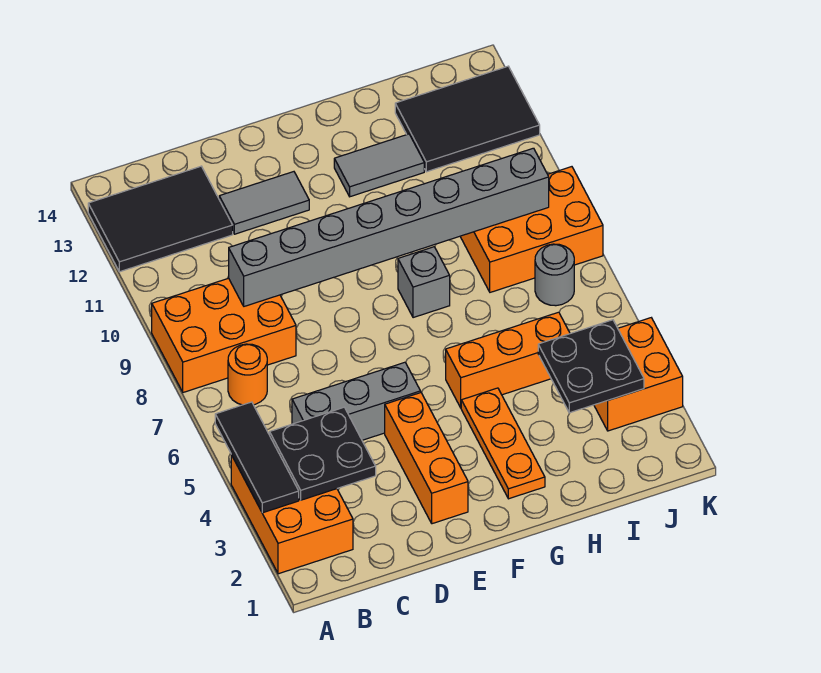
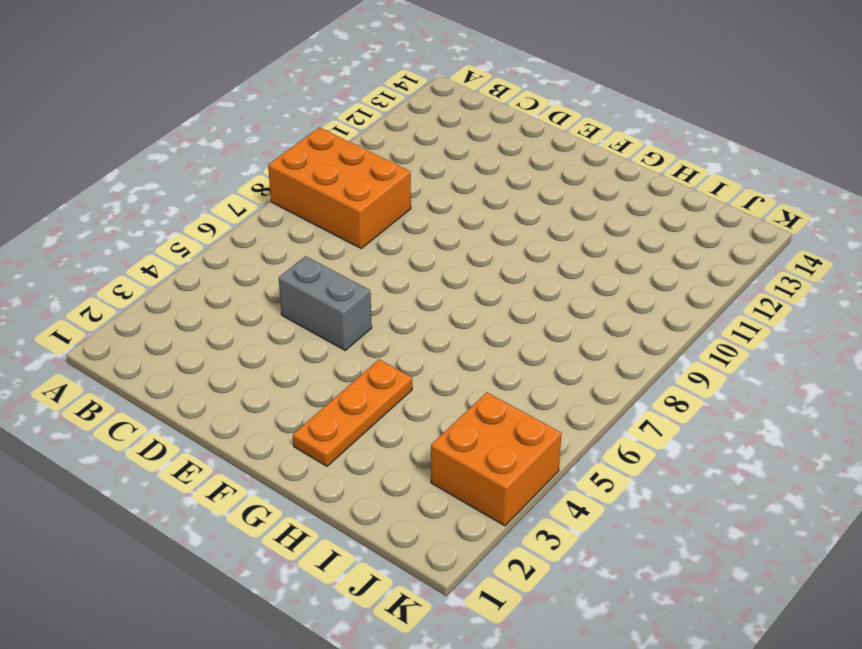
grey brick D5:E5 level 1 -> grey brick C5:E5 level 1
none -> orange brick A2:B4 level 1
none -> black tile A12:C13 level 1
none -> orange round brick B7 level 1

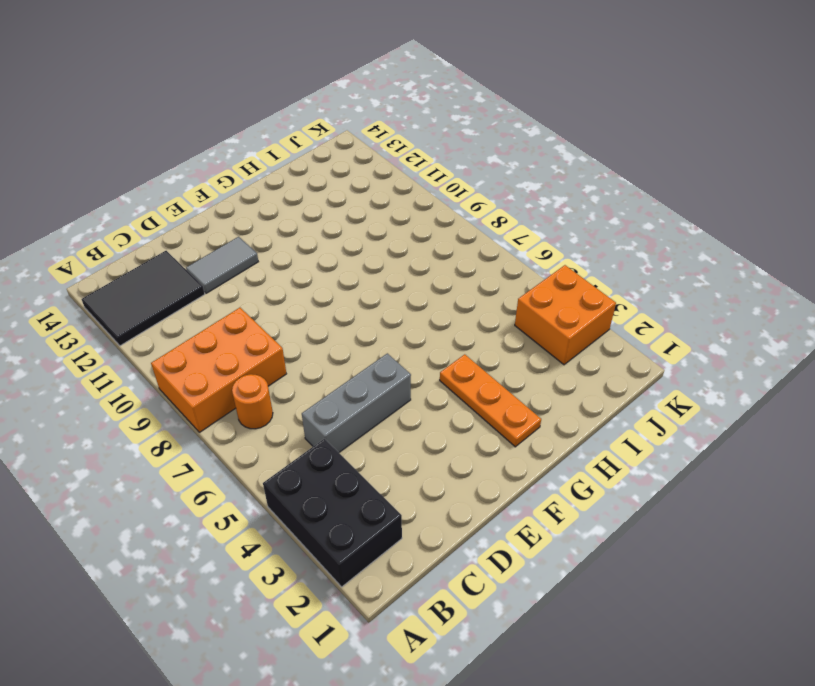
black brick A2:B4 level 1 -> orange brick A2:B4 level 1
none -> orange brick E2:E4 level 1
none -> orange brick G5:I5 level 1
none -> grey brick G8 level 1

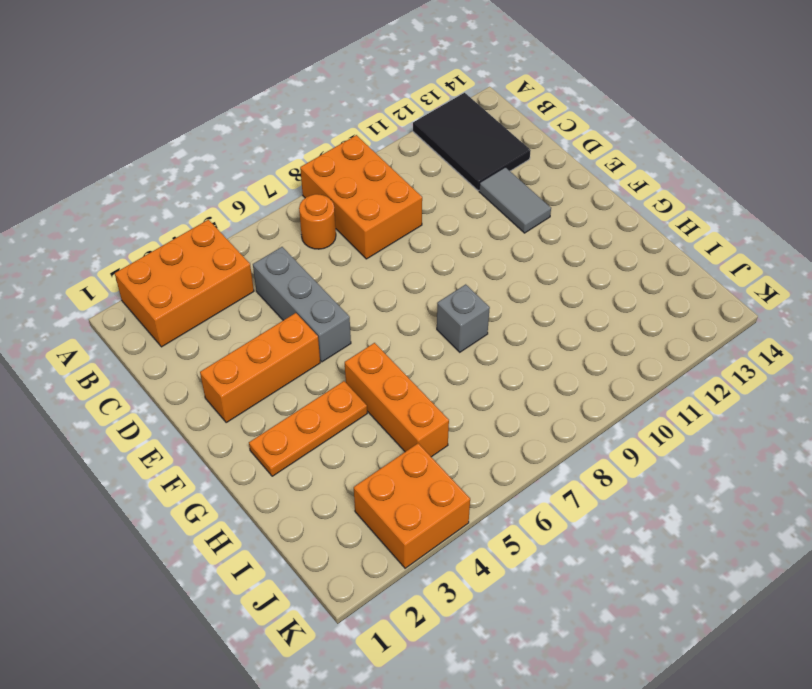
none -> grey tile G12:H12 level 1
none -> orange brick I8:K9 level 1
none -> black tile I12:K13 level 1

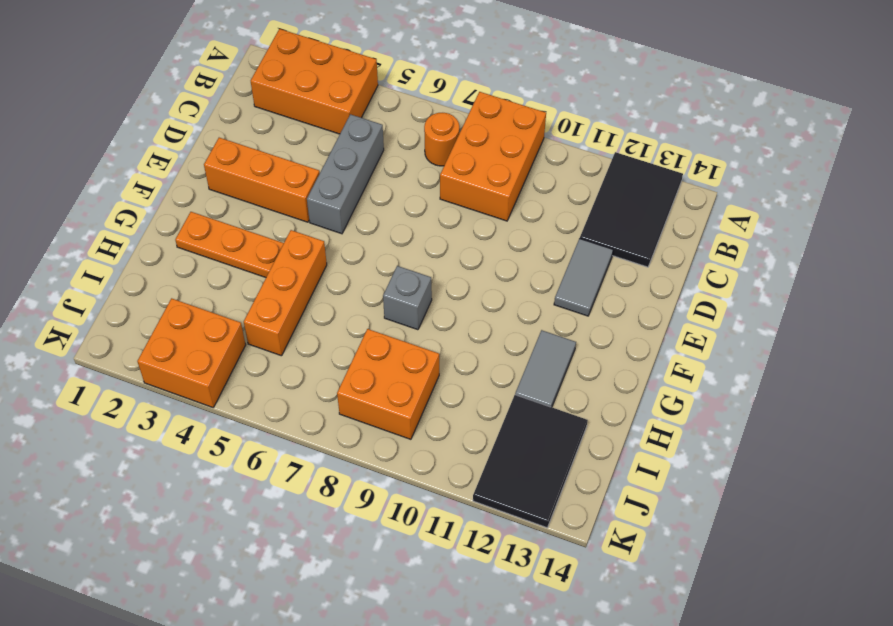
orange brick I8:J9 level 1 -> orange brick I8:K9 level 1
none -> grey round brick J7 level 1
none -> black tile A3:A5 level 2
none -> black plate B3:C4 level 2

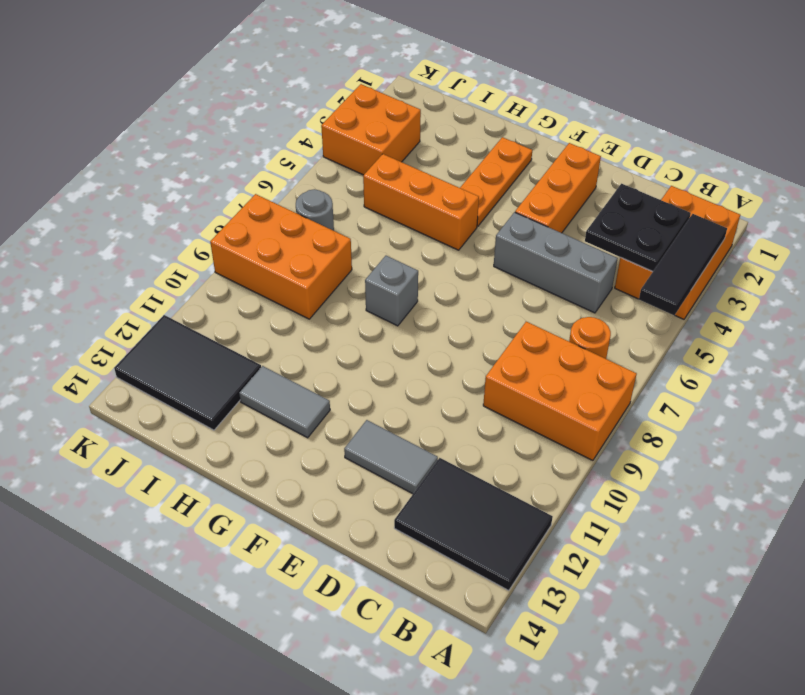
none -> grey brick C9:J9 level 2
none -> black plate I3:J4 level 2

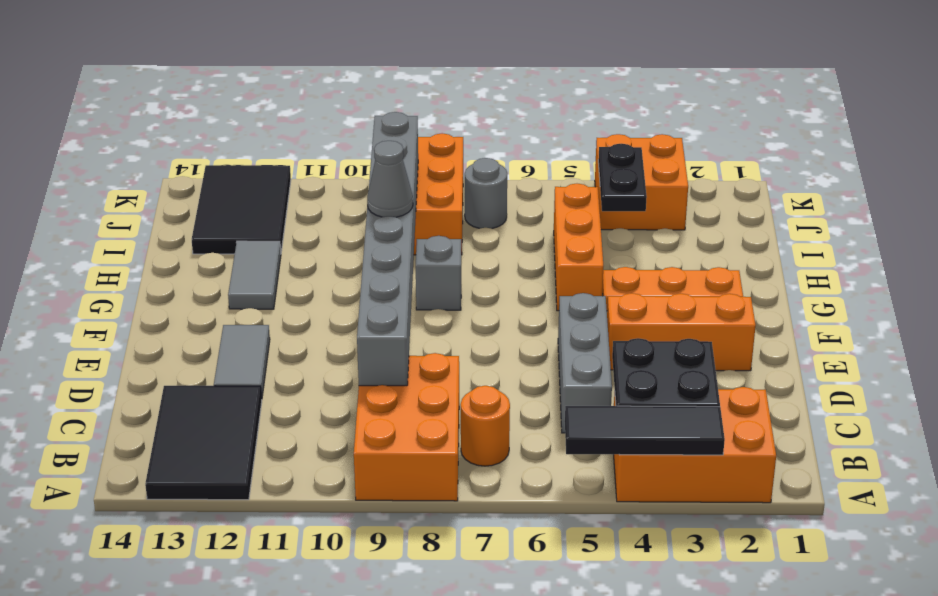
grey cone G9 level 3 -> none
black plate I4:J4 level 2 -> black plate I3:J4 level 2

